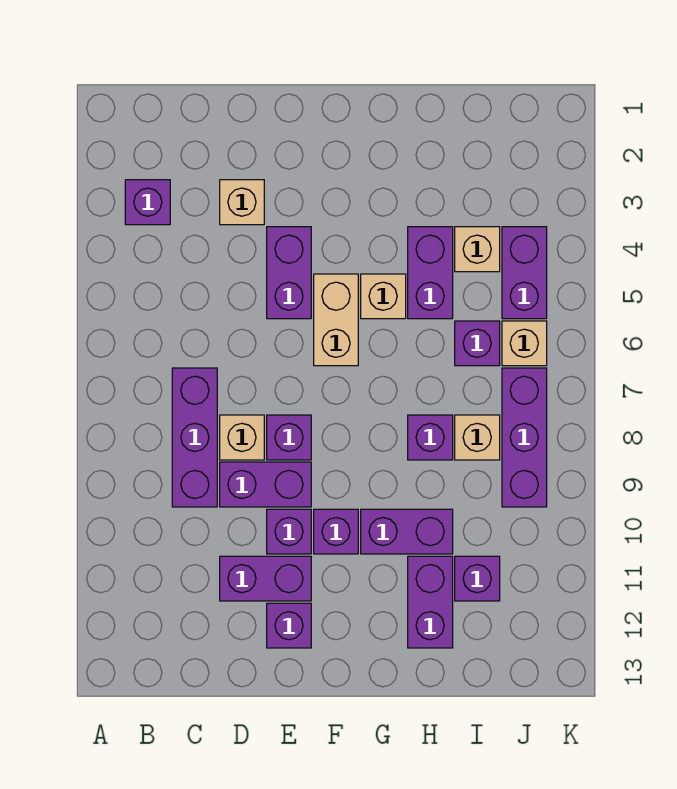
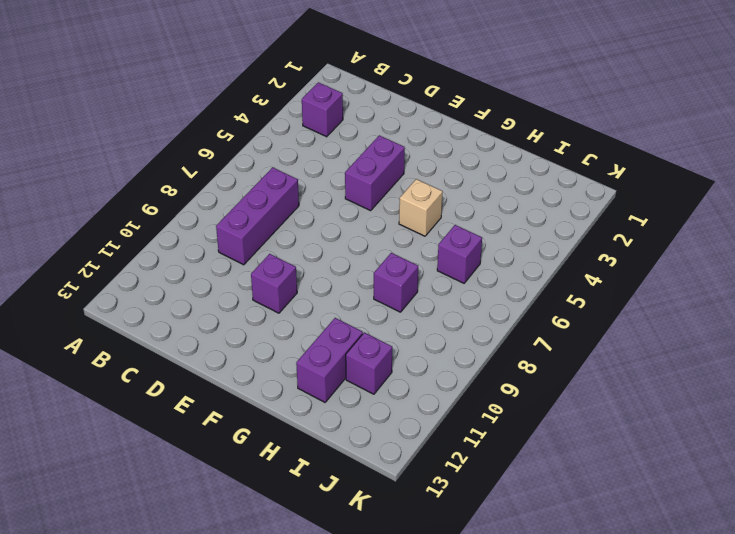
none -> tan brick D3 level 1
none -> tan brick D8 level 1
none -> purple brick D9:E9 level 1

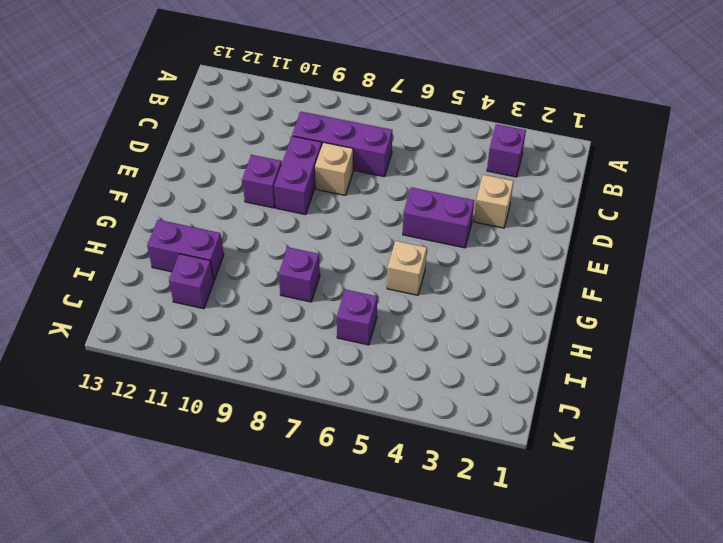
none -> purple brick D11:E11 level 1
none -> purple brick E8 level 1
none -> purple brick E12 level 1

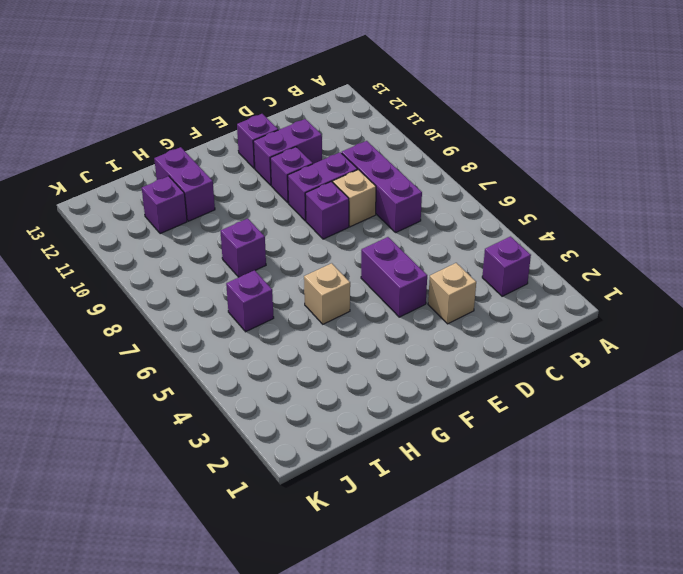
none -> tan brick F5:F6 level 1
none -> purple brick F10 level 1
none -> purple brick G10:H10 level 1

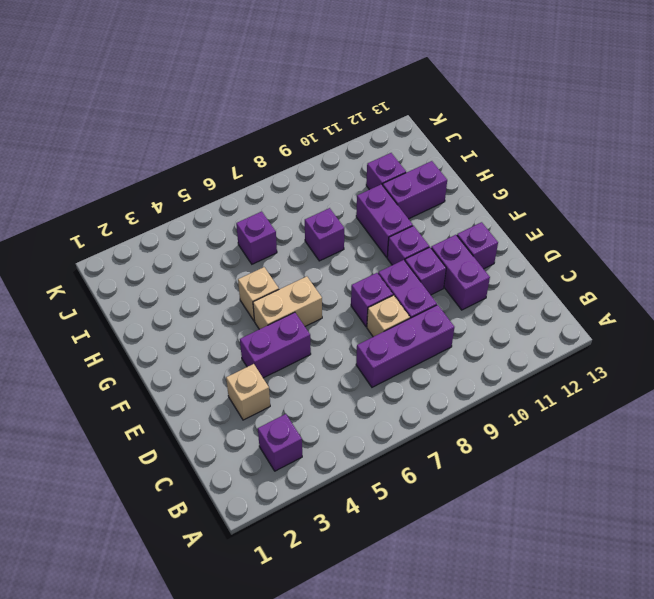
none -> purple brick H4:H5 level 1
none -> tan brick I4 level 1
none -> tan brick I8 level 1

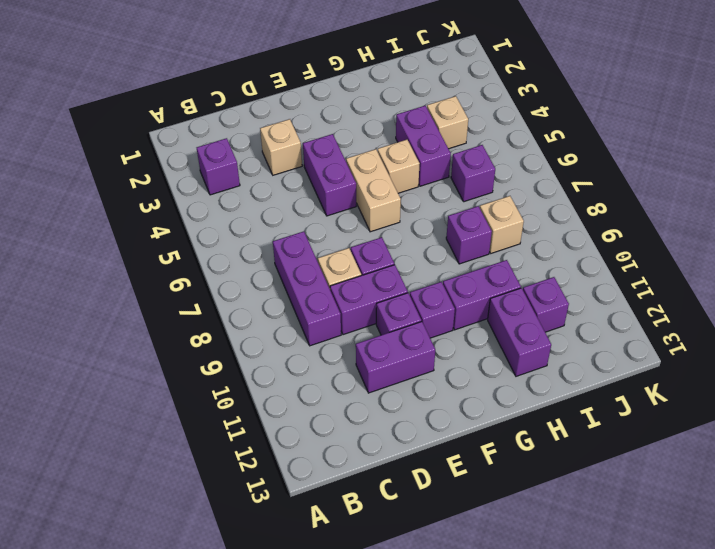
none -> purple brick E12 level 1
none -> purple brick J4:J5 level 1
none -> tan brick J6 level 1

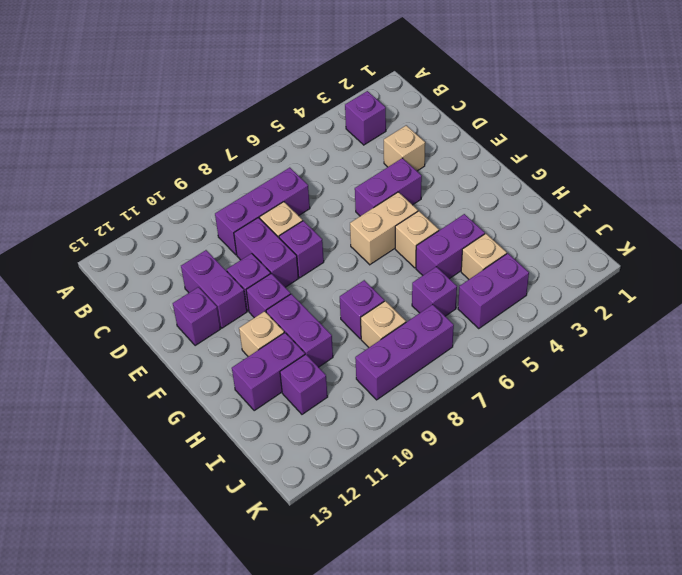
tan brick G11 level 1 -> tan brick J6 level 1

